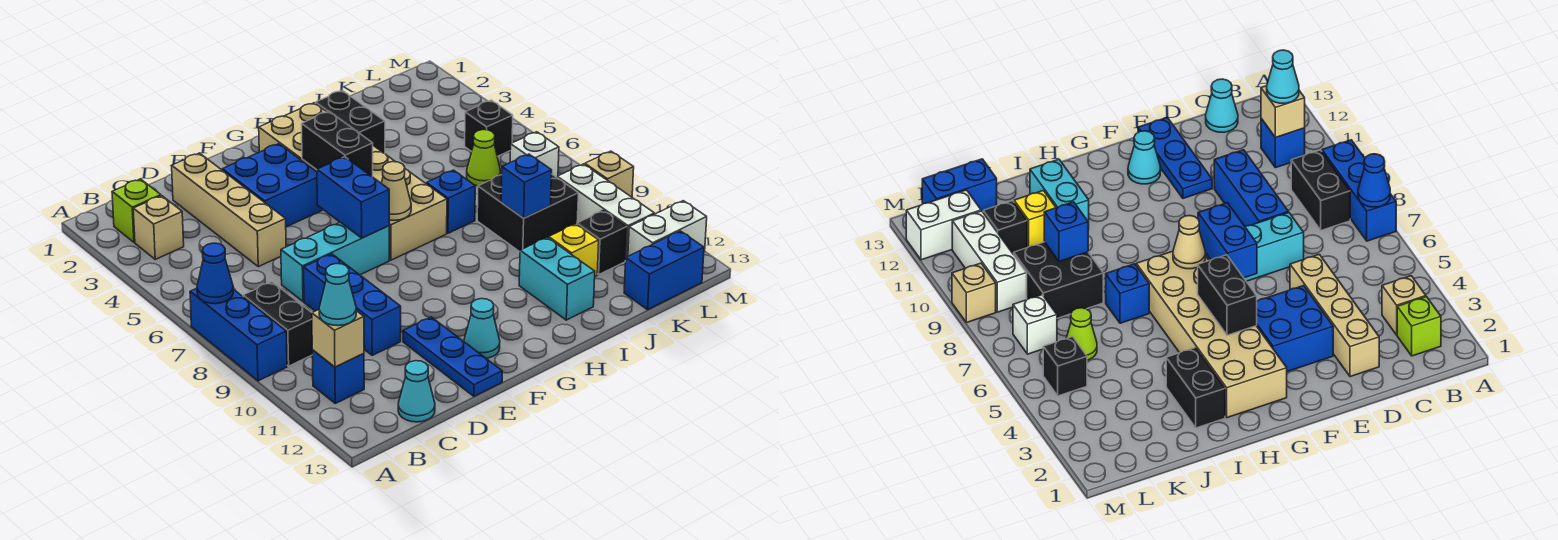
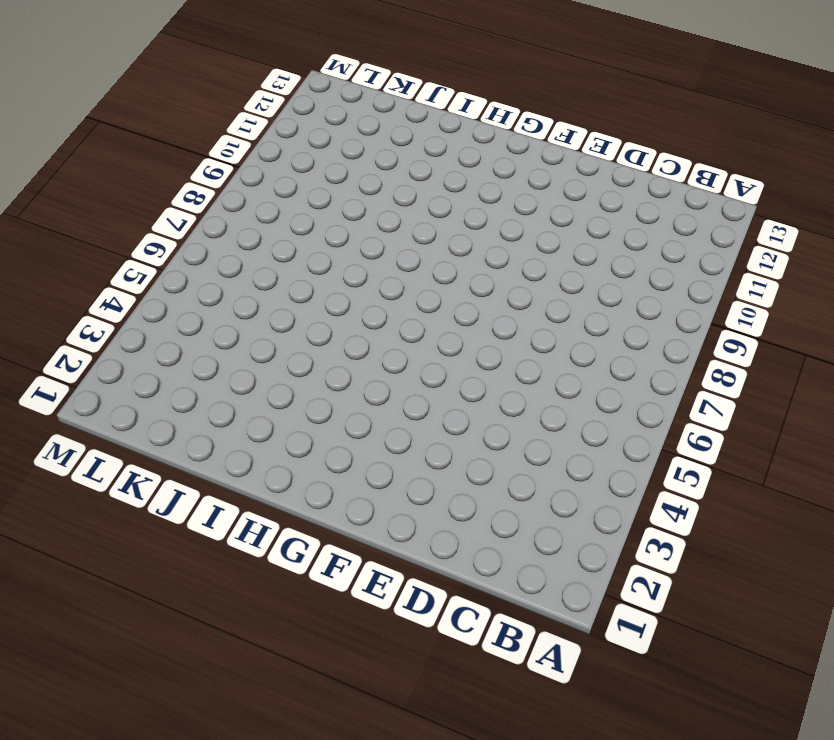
none -> blue brick A7:A9 level 1
none -> lime brick B2 level 1
none -> tan brick B3 level 1
none -> black brick B8:B9 level 1

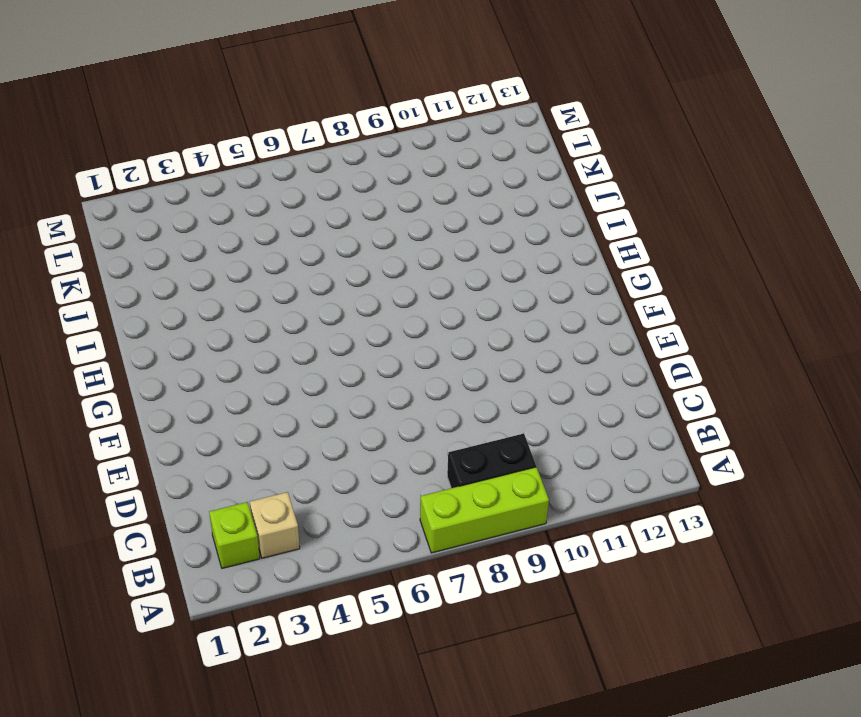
lime brick A7:A9 level 1 -> blue brick A7:A9 level 1
none -> blue brick B11 level 1
none -> cyan cone C13 level 1
none -> tan brick D2:D5 level 1
none -> cyan brick D7:F7 level 1

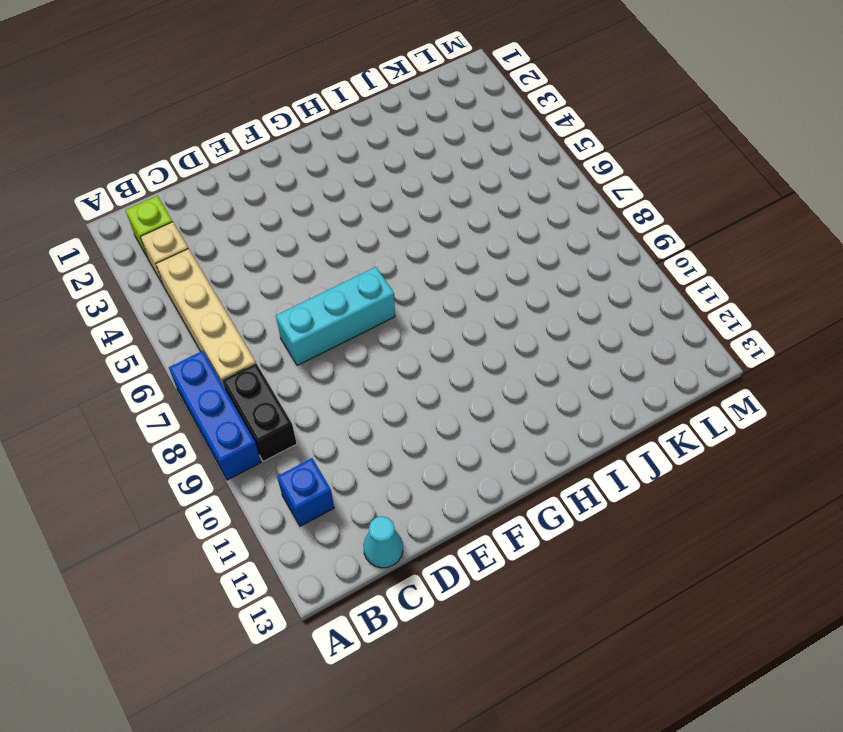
tan brick B4:B7 level 1 -> tan brick D2:D5 level 1
none -> blue brick D8:D10 level 1
none -> blue brick E3:F4 level 1
none -> blue plate E11:E13 level 1
none -> cyan cone F12 level 1

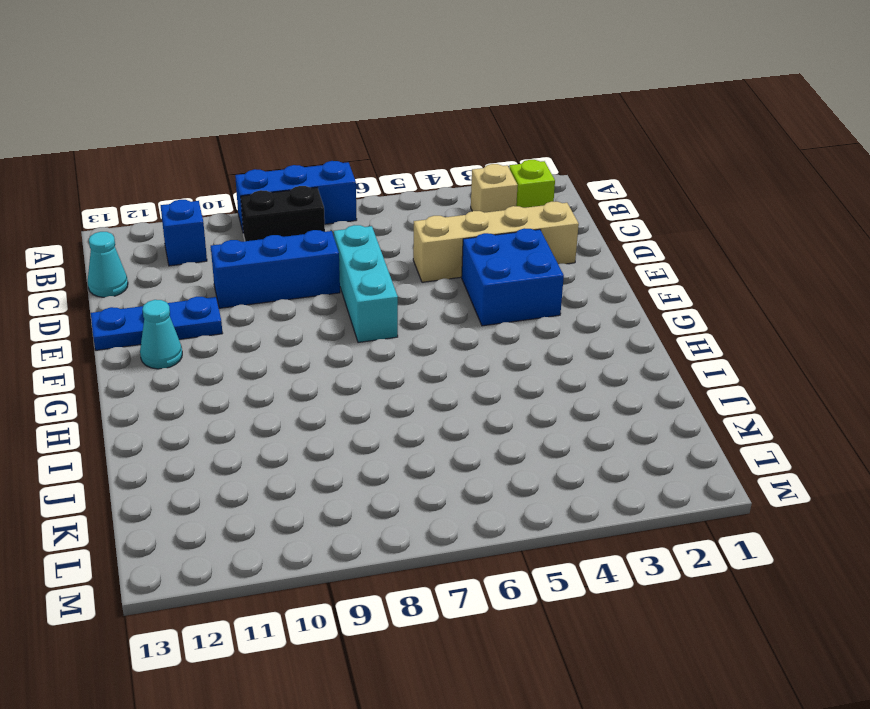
none -> tan brick G2:H7 level 1
none -> black brick I2:I3 level 1
none -> blue brick I7 level 1
none -> cyan brick I11:I12 level 1

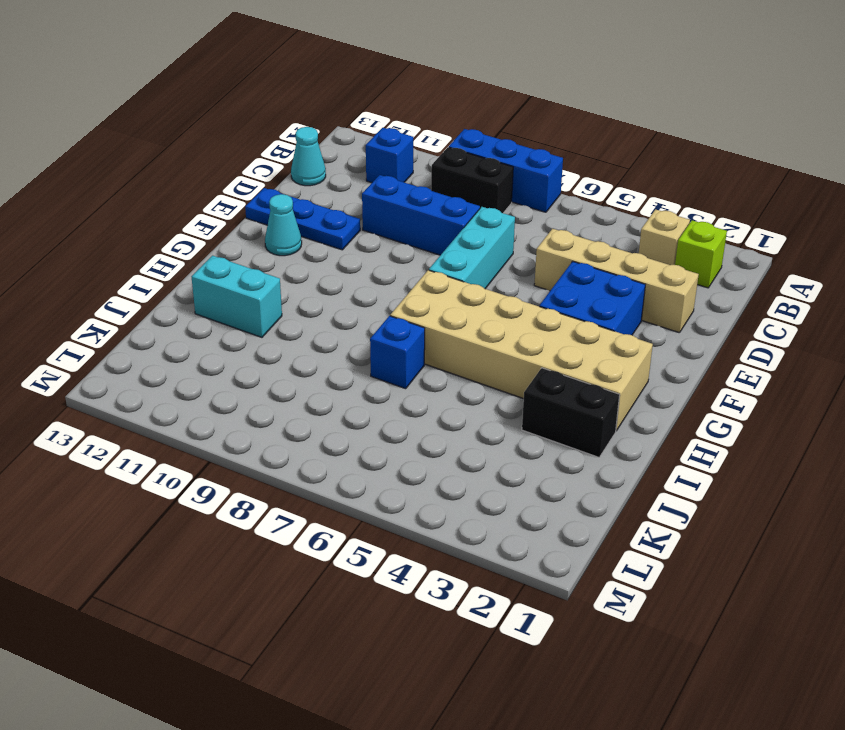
none -> black brick J8:K9 level 1
none -> yellow brick J11 level 1
none -> lime cone K6 level 1
none -> black brick K11 level 1

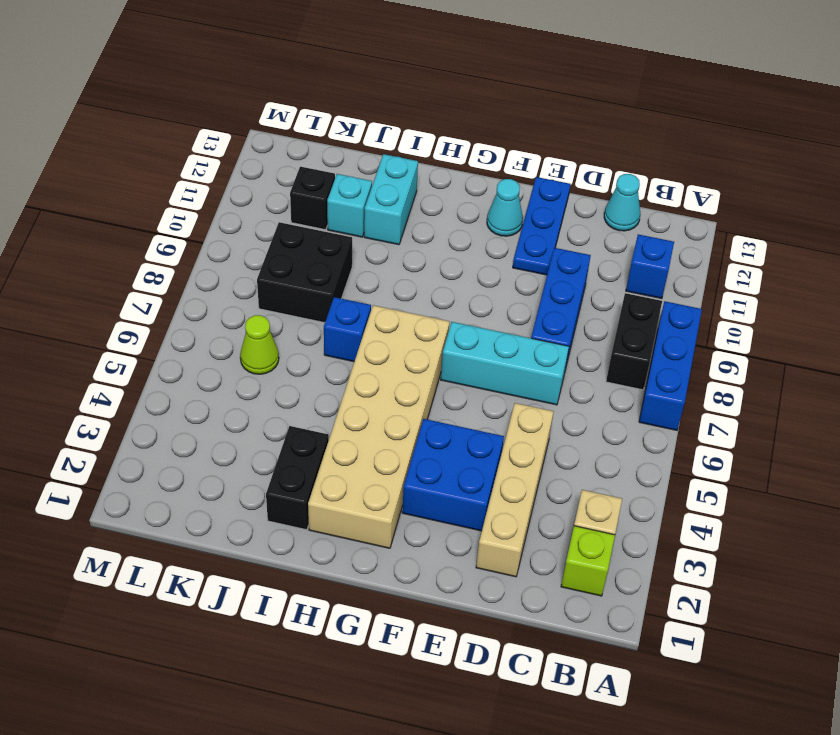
cyan brick J11 level 1 -> yellow brick J11 level 1
none -> blue brick K13:L13 level 1
none -> black brick L5 level 1
none -> white brick L7 level 1
none -> white brick L9:L11 level 1

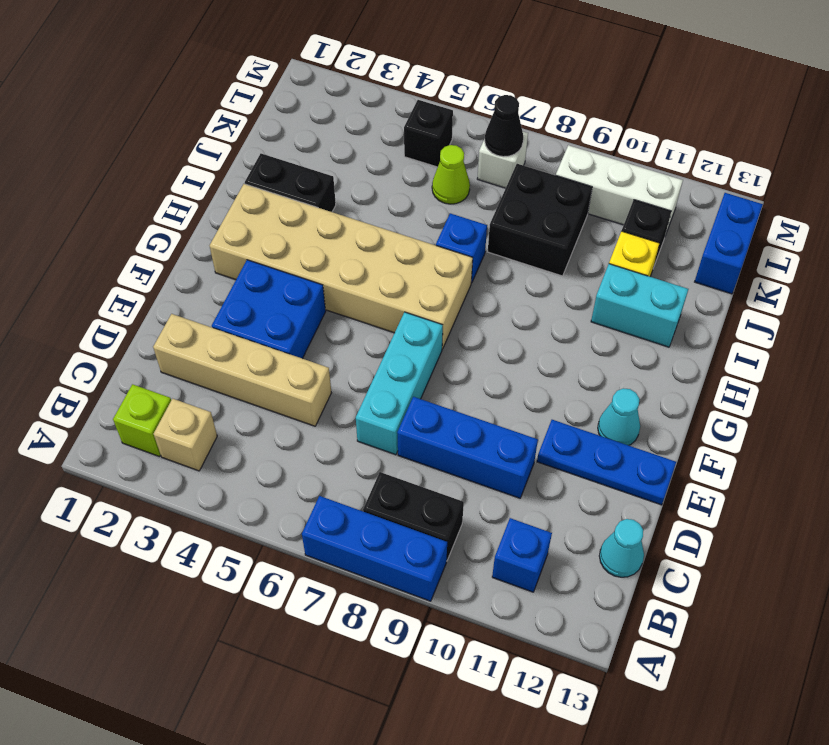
black cone L7 level 2 -> none
none -> white brick L12:M12 level 1
none -> tan brick M9 level 1
none -> blue cone A7 level 2
none -> tan brick B11 level 2

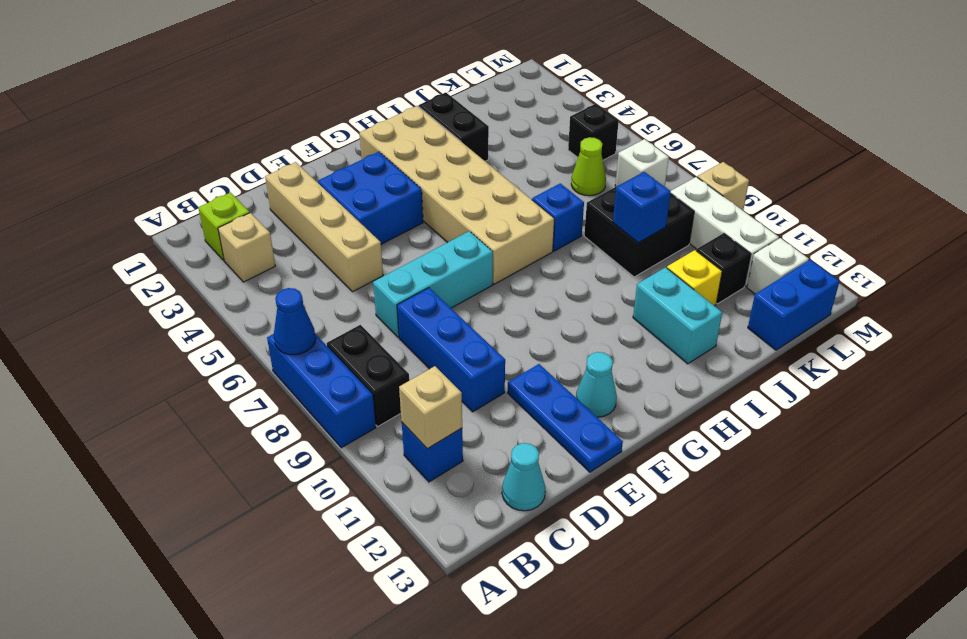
white brick L12 level 1 -> white brick L12:M12 level 1
none -> blue brick F6:F7 level 2
none -> black brick G4:G5 level 2
none -> tan cone G7 level 2
none -> cyan cone B11 level 3

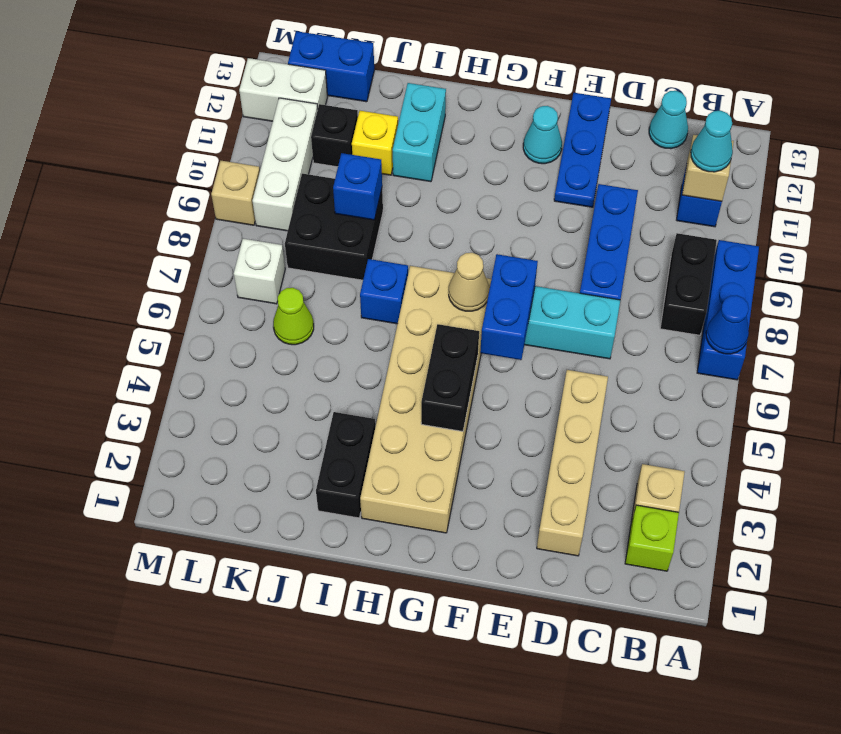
none -> blue brick E3:F4 level 1
none -> black brick L5 level 1

